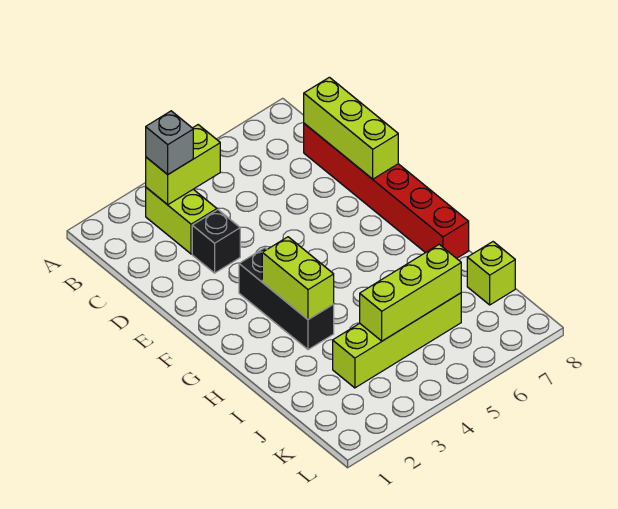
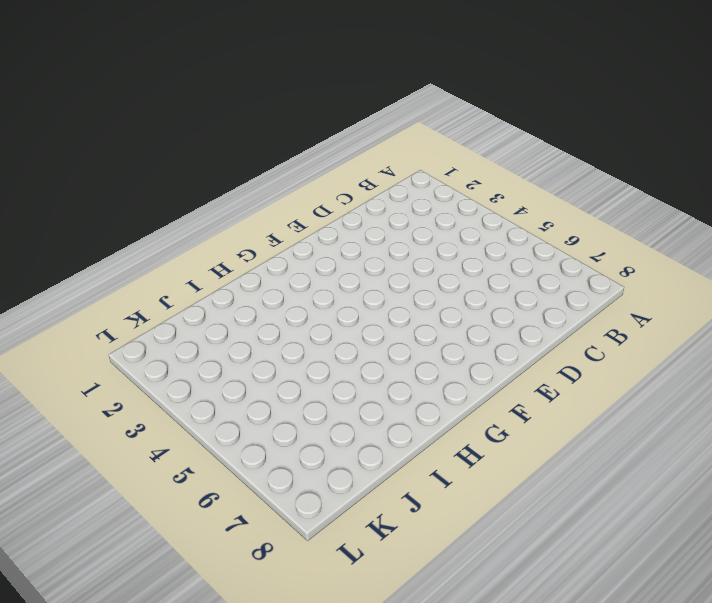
none -> lime brick B3:C3 level 1
none -> red brick C8:H8 level 1

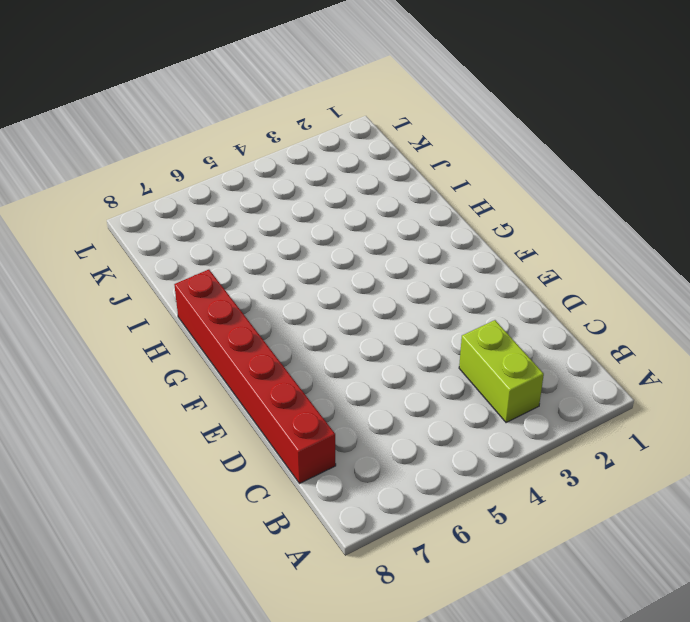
none -> black brick D3 level 1
none -> black brick F3:H3 level 1

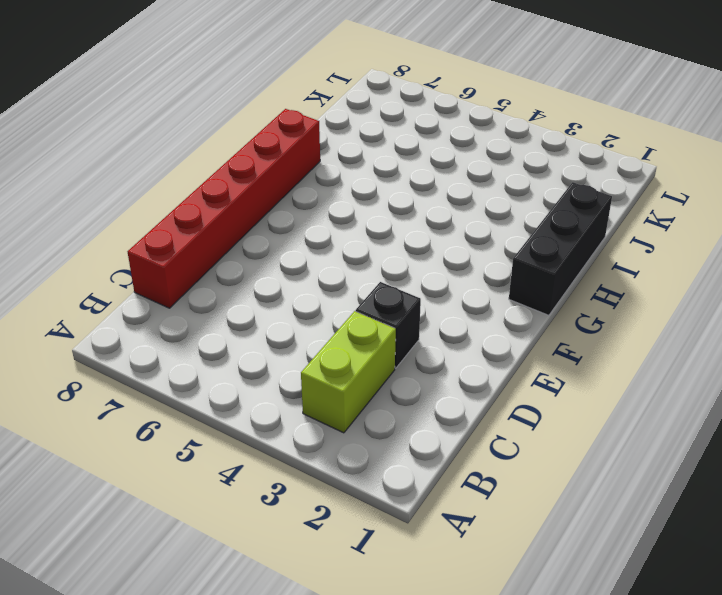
black brick G1:I1 level 1 -> black brick F3:H3 level 1
none -> lime brick J3:J6 level 1
none -> lime brick J8 level 1

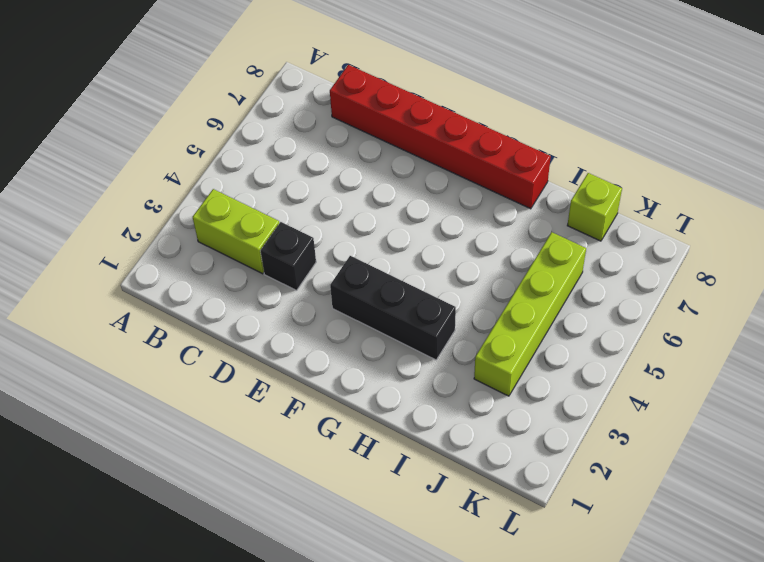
none -> lime brick B3:B4 level 2
none -> lime brick C8:E8 level 2

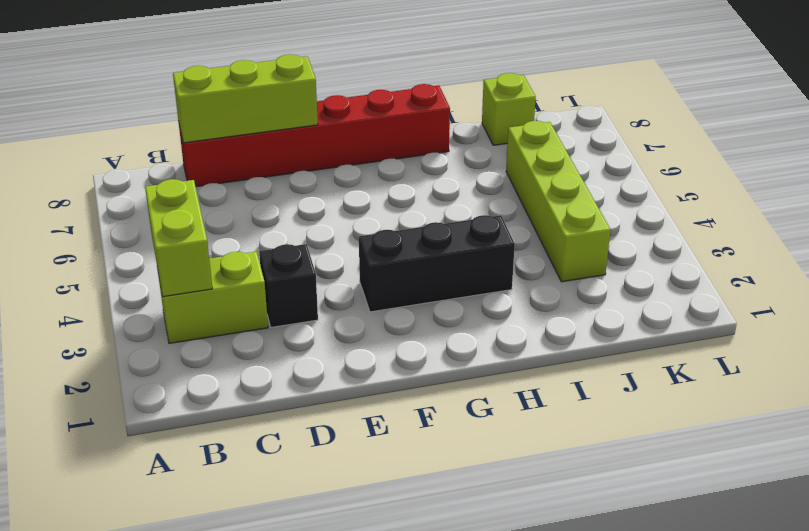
none -> lime brick G3:H3 level 2
none -> lime brick J4:J6 level 2

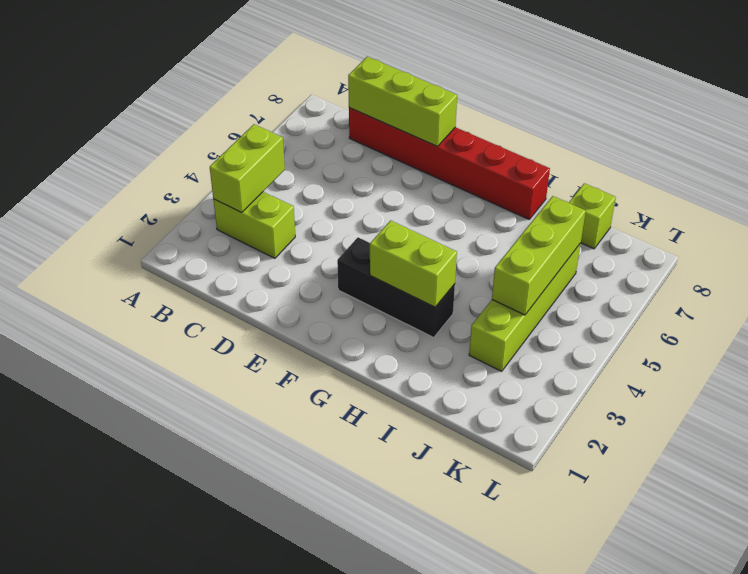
none -> black brick D3 level 1
none -> grey brick B3 level 3

